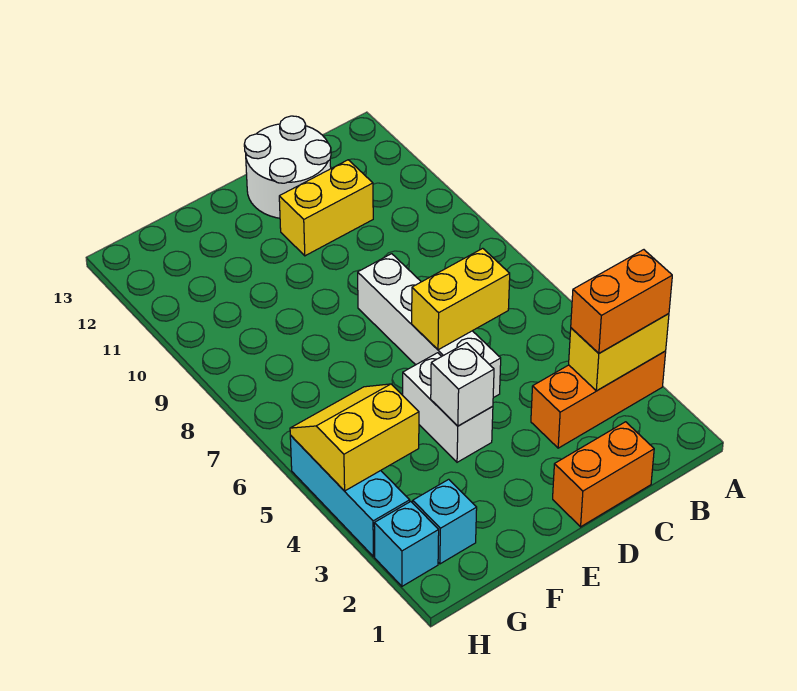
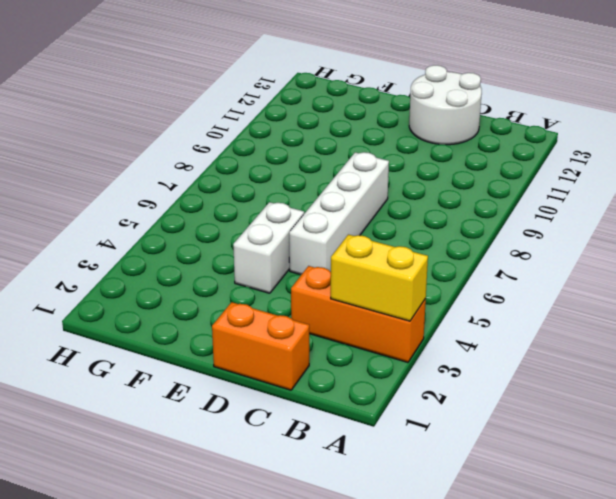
none -> yellow brick C11:D11 level 1
none -> cyan brick G2 level 1
none -> cyan brick H2 level 1

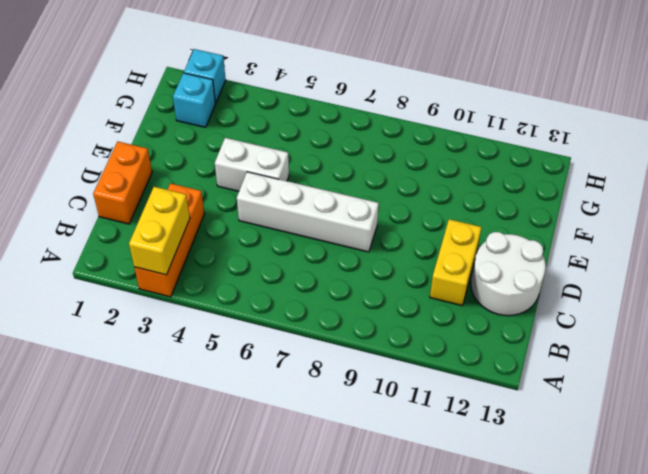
none -> cyan brick H3:H5 level 1
none -> yellow brick C6:D6 level 2
none -> white brick E4 level 2

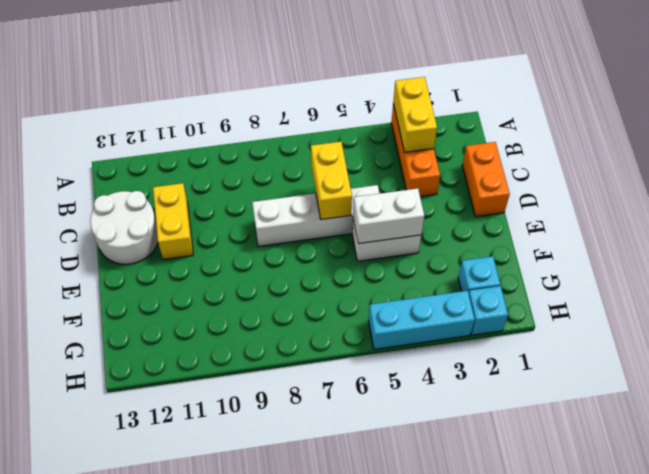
white brick E4:E5 level 2 -> white brick E4 level 2
none -> yellow slope G4:H5 level 2 top 4
none -> orange brick A3:B3 level 3

